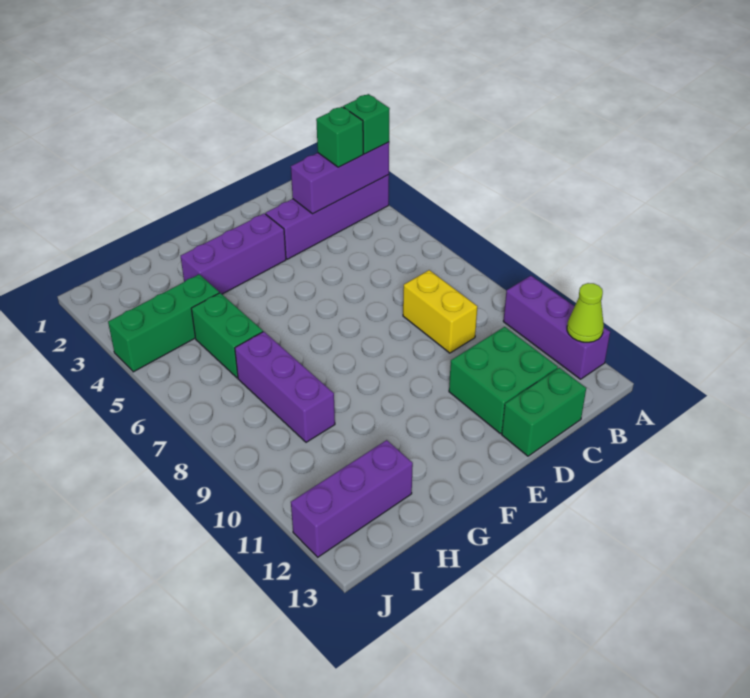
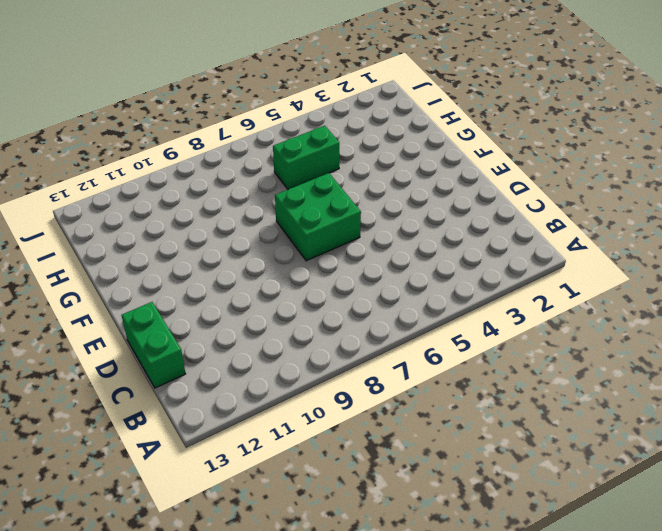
green brick E6:F7 level 1 -> green brick C11:D12 level 1
none -> purple brick A3:D3 level 1
none -> purple brick A10:A12 level 1
none -> yellow brick C8:C9 level 1

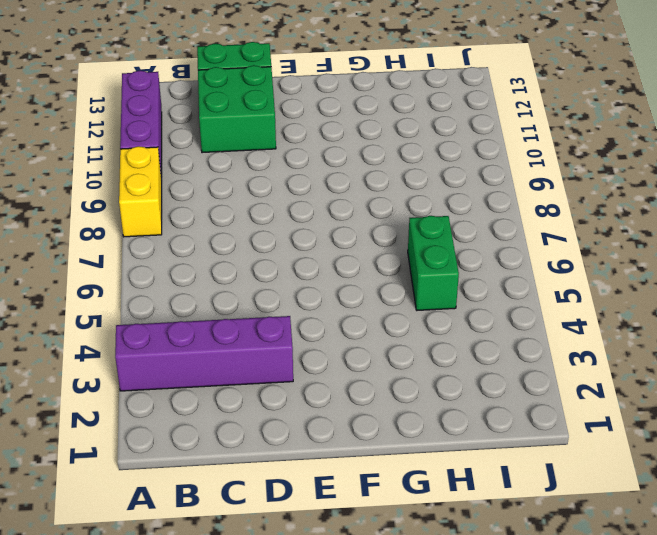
yellow brick A8:A9 level 1 -> yellow brick C8:C9 level 1
none -> purple brick E3:G3 level 1
none -> green brick H4:J4 level 1
none -> purple brick H7:H9 level 1

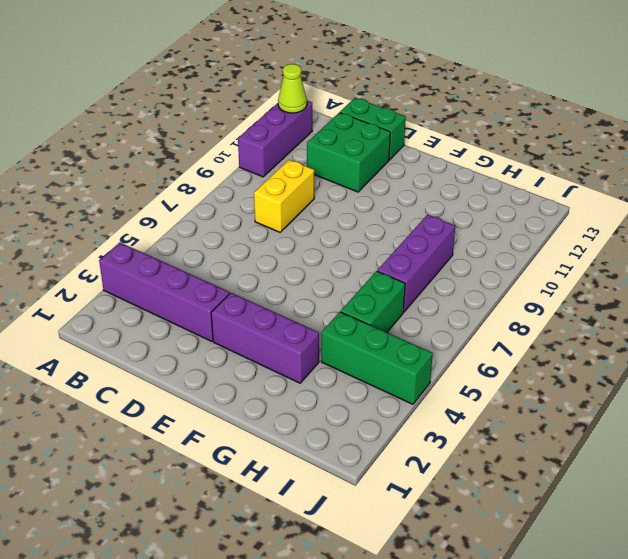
none -> purple brick H12:J12 level 1
none -> purple brick A3:C3 level 2
none -> green brick A3 level 3

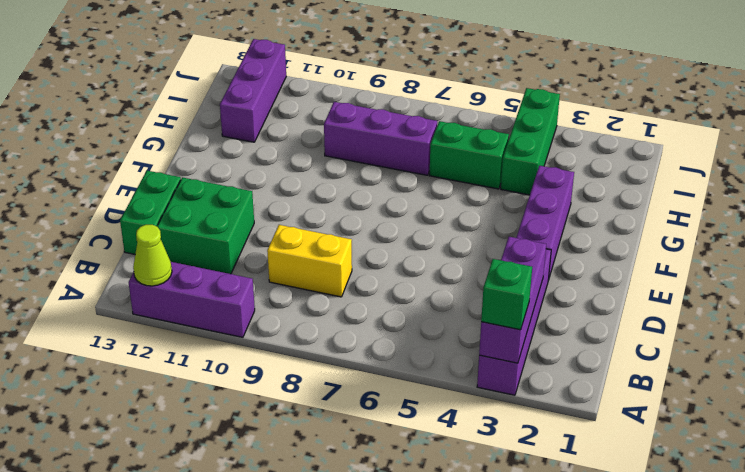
none -> green brick B3 level 3

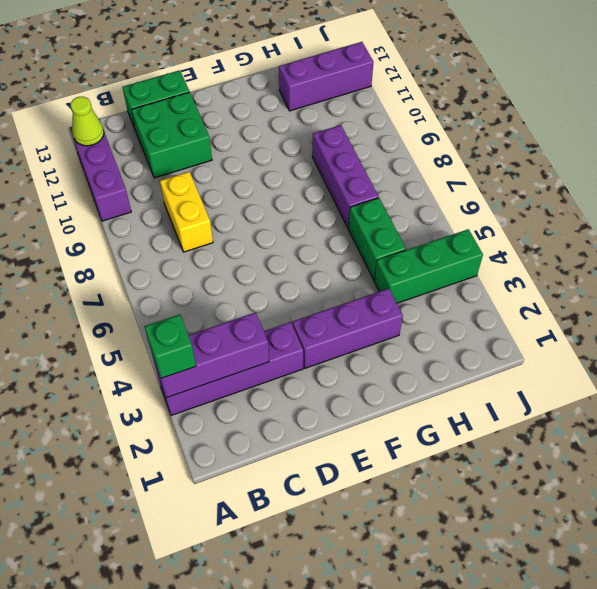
none -> green brick B3 level 3

